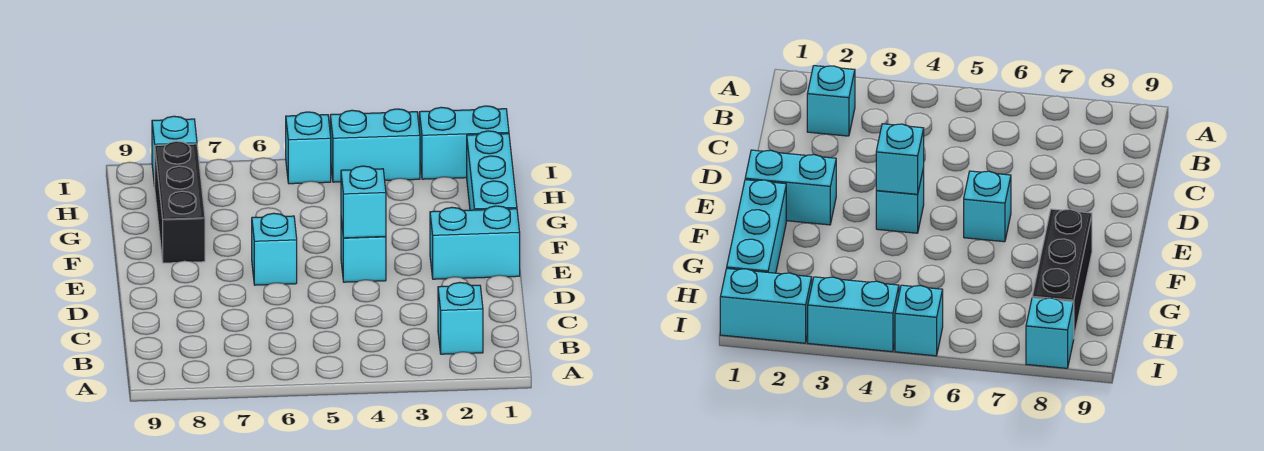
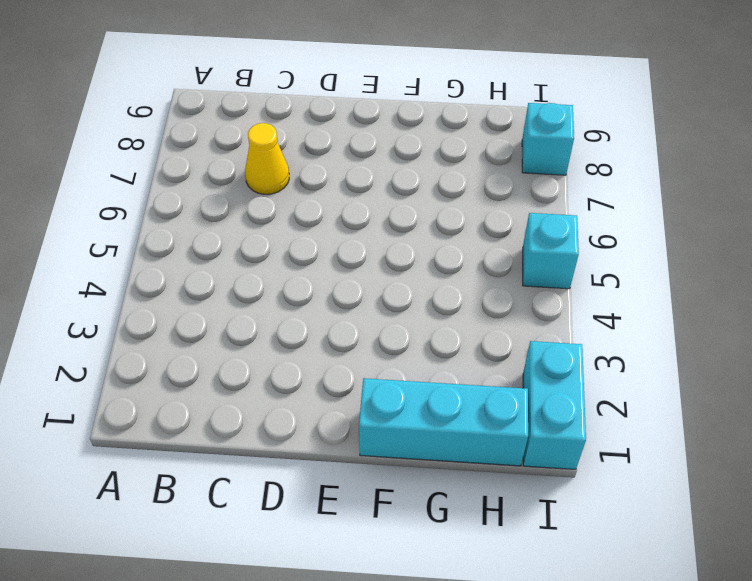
yellow cone C7 level 1 -> none
none -> cyan brick B2 level 1
none -> cyan brick E1:E2 level 1

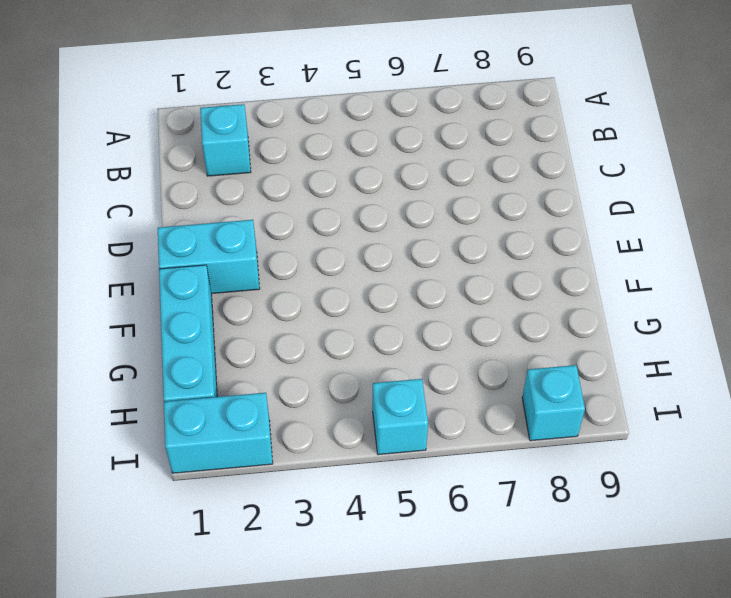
none -> cyan brick E4 level 1
none -> cyan brick E6 level 1

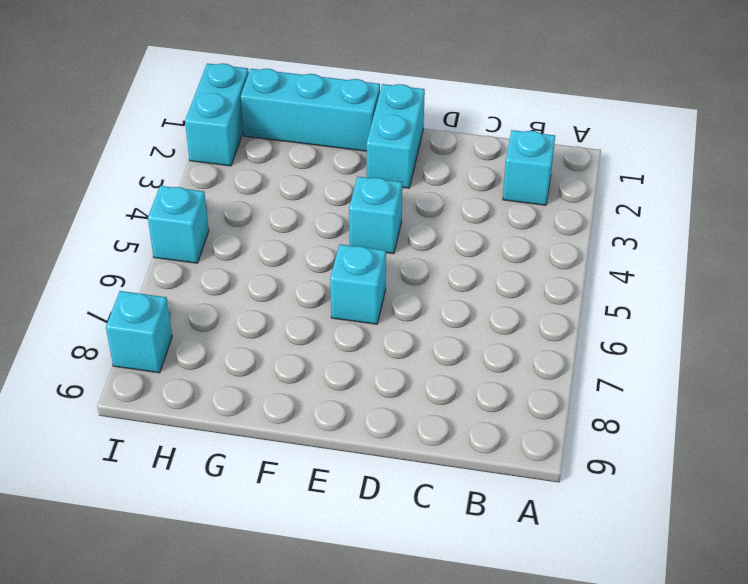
none -> black brick F8:H8 level 1
none -> cyan brick I3:I4 level 1

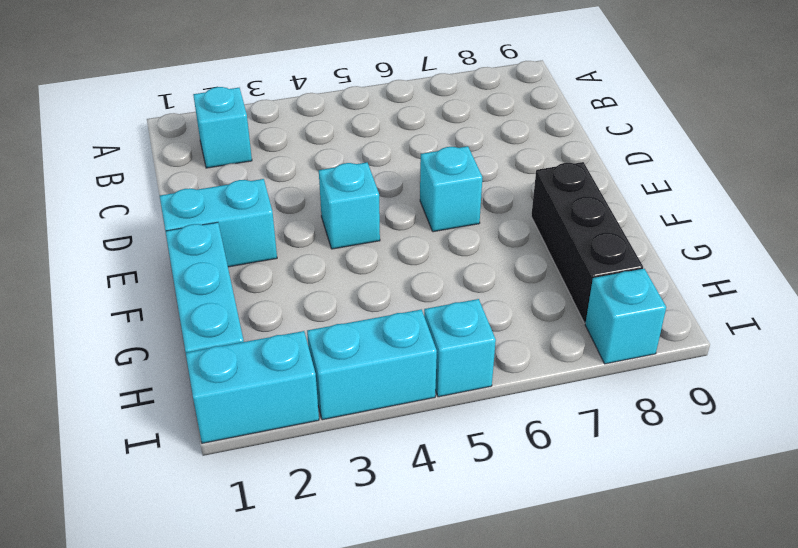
none -> cyan brick E4 level 2

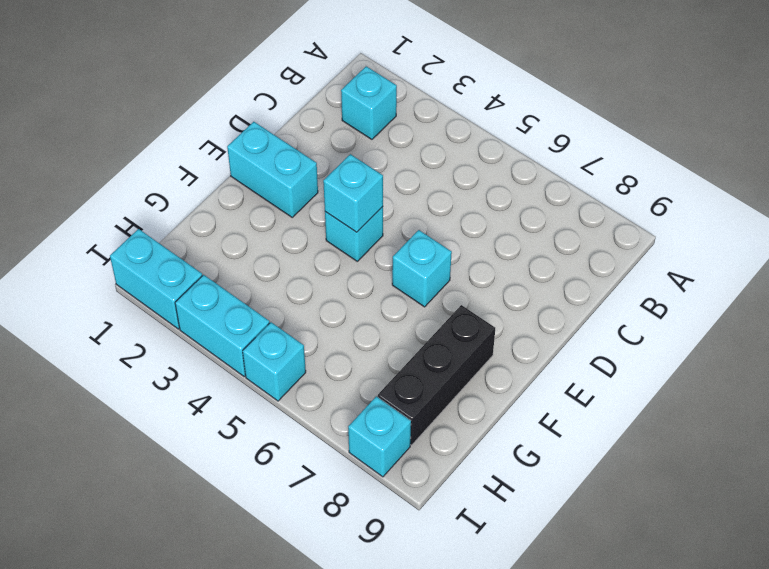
none -> cyan brick F1:H1 level 1

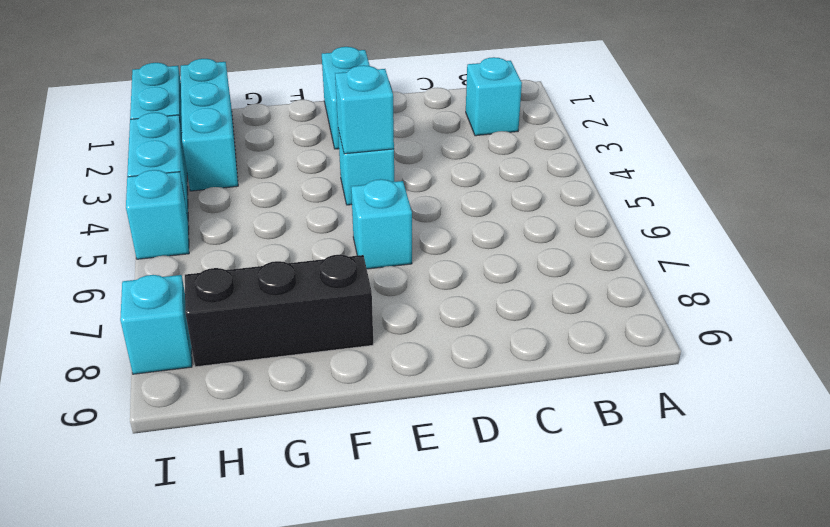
cyan brick H1:H3 level 1 -> cyan brick F1:H1 level 1

